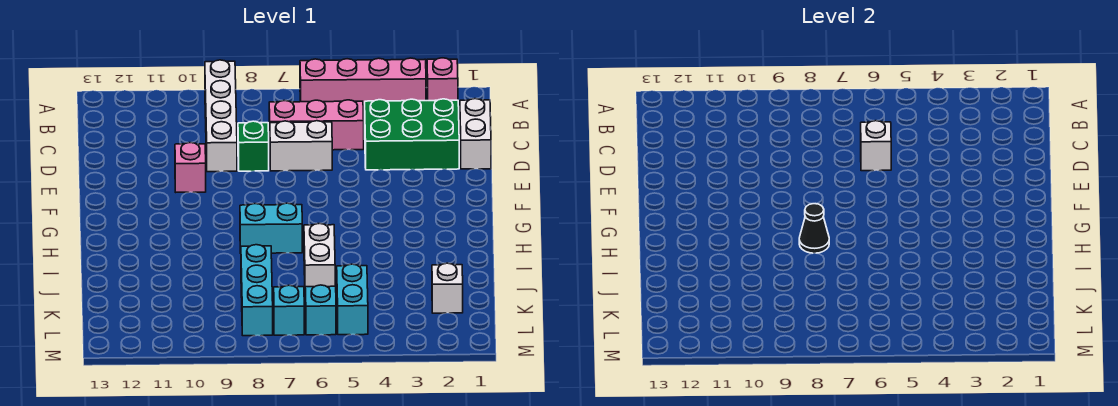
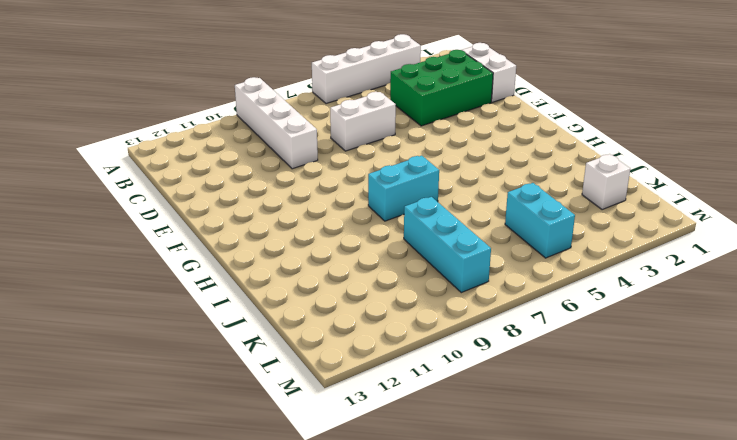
white brick A3:A6 level 1 -> pink brick A3:A6 level 1
none -> pink brick A2 level 1
none -> pink brick C5:C7 level 1
none -> green brick D8 level 1

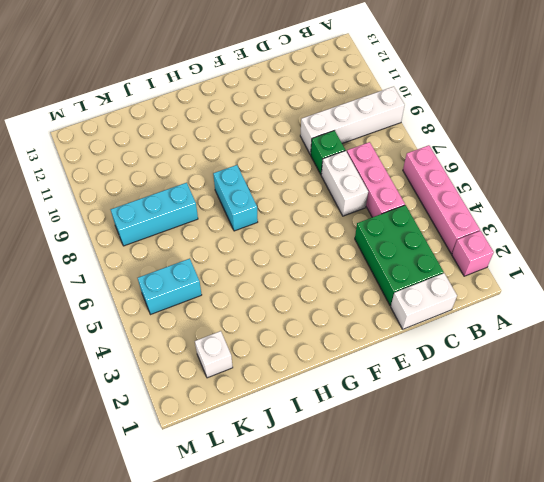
none -> pink brick E10 level 1
none -> white brick I6:J6 level 1
none -> cyan brick L6 level 1

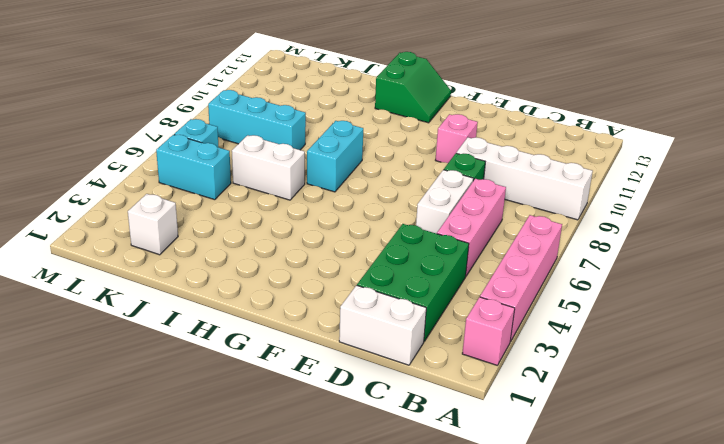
green slope G12:H13 level 1 top H -> none
none -> cyan brick L7 level 1
none -> white brick D6 level 2
none -> black cone H8 level 2

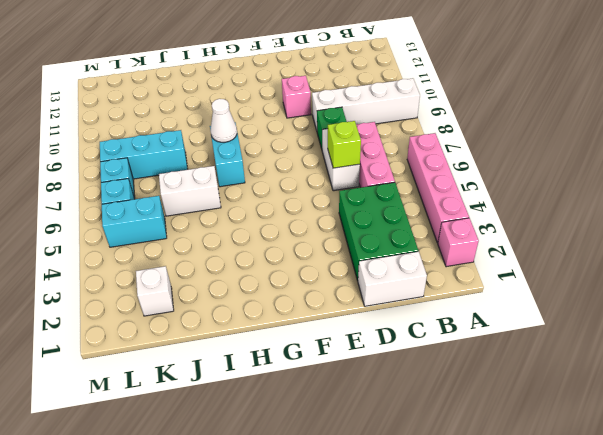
lime brick D6 level 2 -> white brick D6 level 2
white cone H8 level 2 -> black cone H8 level 2

